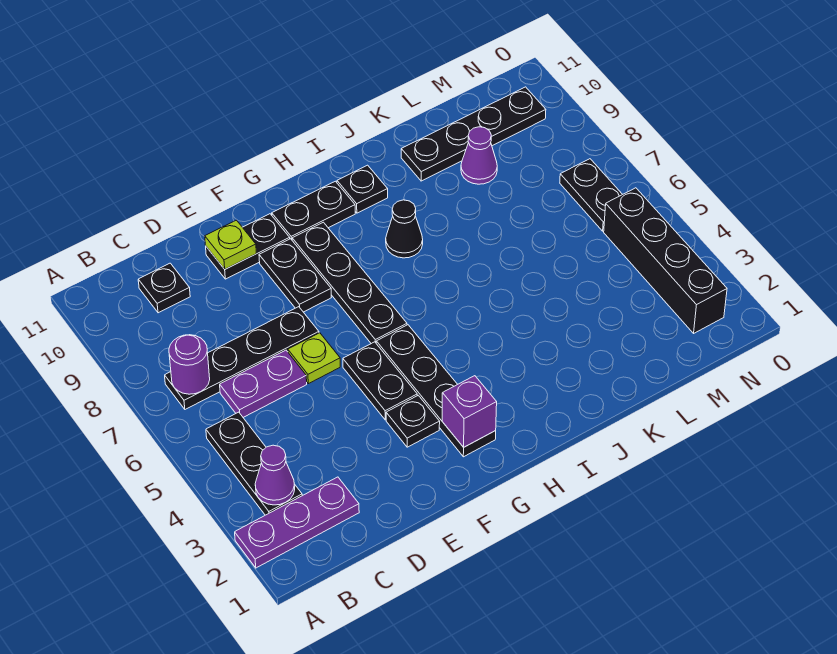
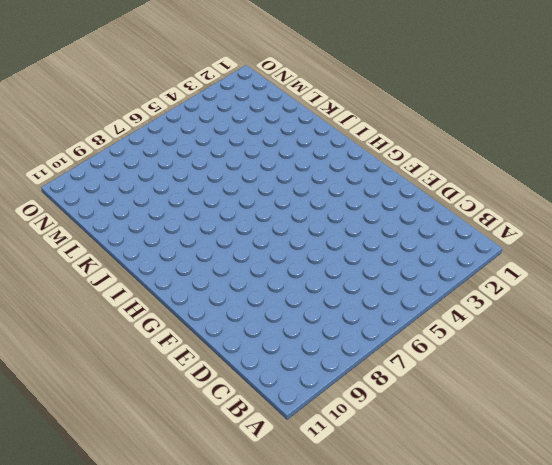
none -> purple plate A2:C2 level 1
none -> black plate B3:B5 level 1
none -> black plate B7:E7 level 1

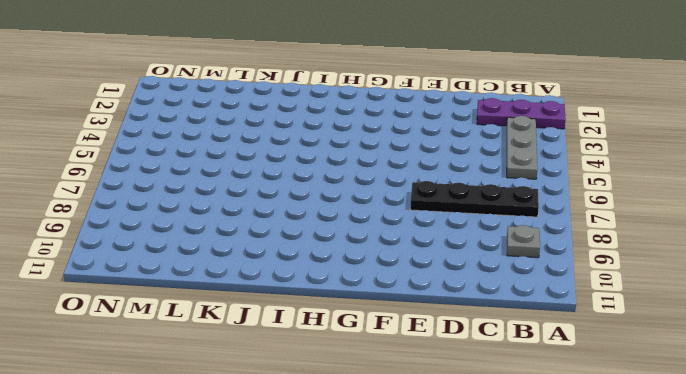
grey plate B3:B5 level 1 -> black plate B3:B5 level 1
grey plate B9 level 1 -> none
none -> purple plate C6:D6 level 1
none -> black plate C10 level 1
none -> lime plate E6 level 1

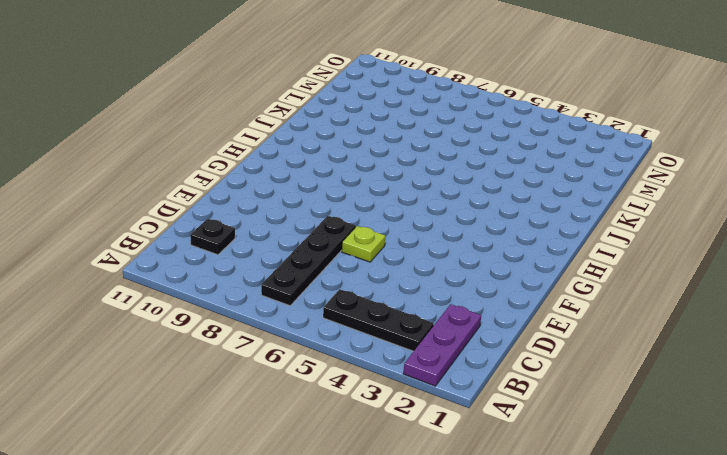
none -> purple plate C6:D6 level 1
none -> black plate E10:F10 level 1
none -> black plate F3 level 1

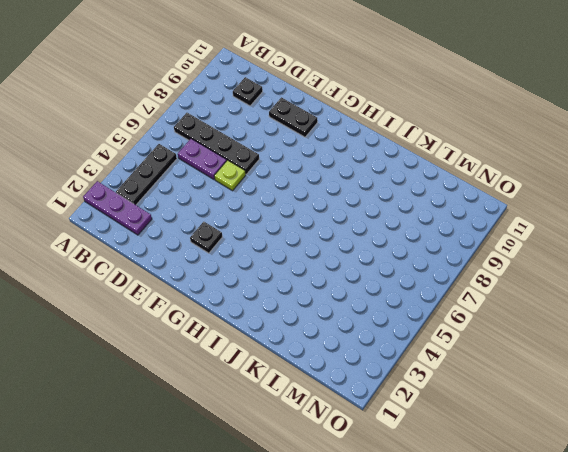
none -> black plate F4:F5 level 1
none -> black plate F8:F9 level 1
none -> black plate G2:G5 level 1

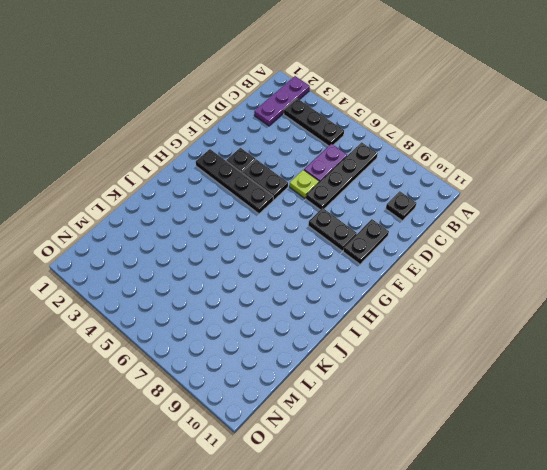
none -> black plate G6:G9 level 1
none -> black plate G10:H10 level 1
none -> black cone I8 level 1

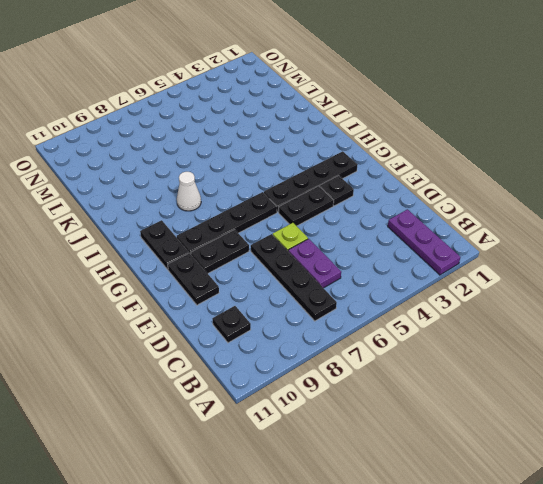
white cone I8 level 1 -> black cone I8 level 1
none -> black plate B3:B5 level 1
none -> black plate I10 level 1
none -> black plate K10:N10 level 1

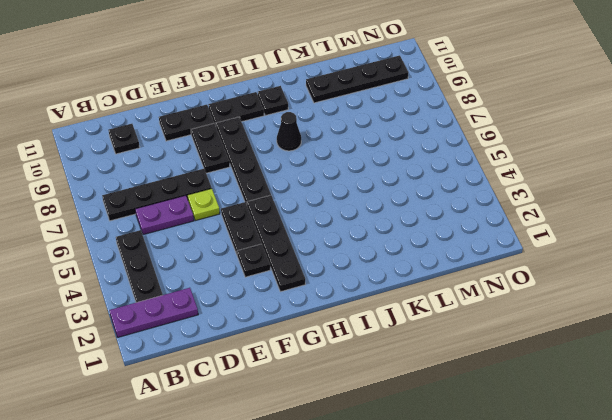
none -> purple cone L9 level 1
none -> black brick N2:N5 level 1
none -> black plate N6:N7 level 1

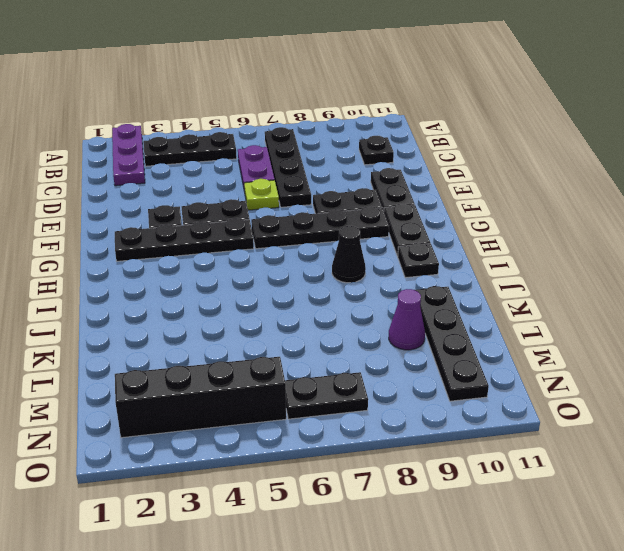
none -> purple cone B3 level 2
none -> purple round brick B7 level 2
none -> lime plate E10 level 2

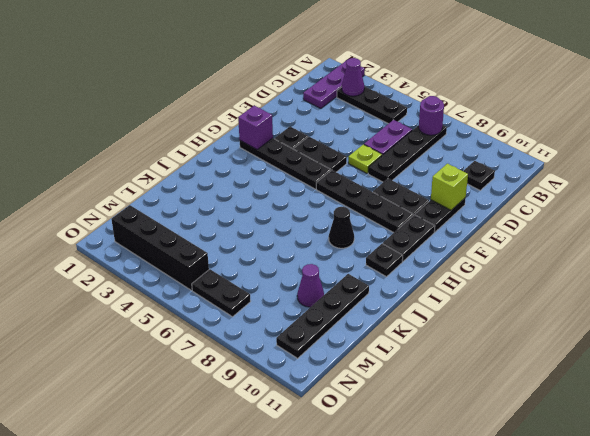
lime brick E10 level 2 -> lime plate E10 level 2

